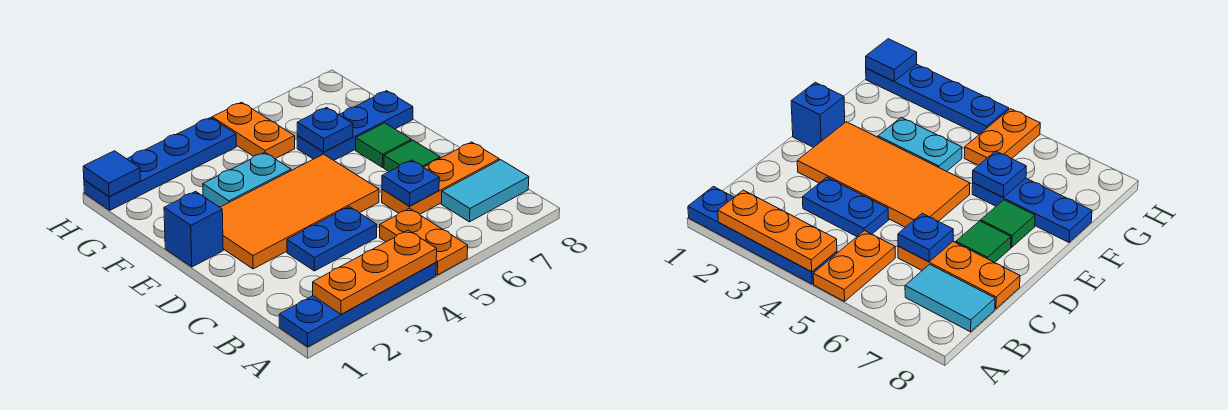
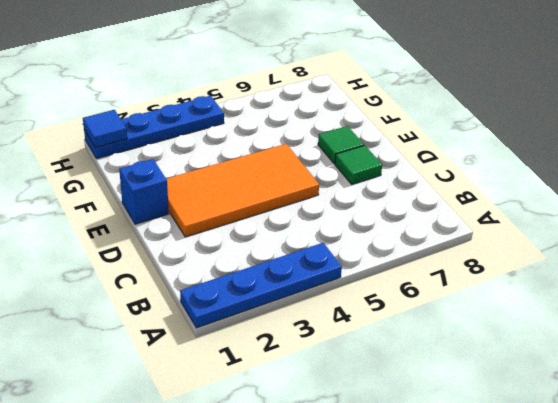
none -> orange plate A5:B5 level 1
none -> cyan tile B7:B8 level 1
none -> blue plate C3:C4 level 1

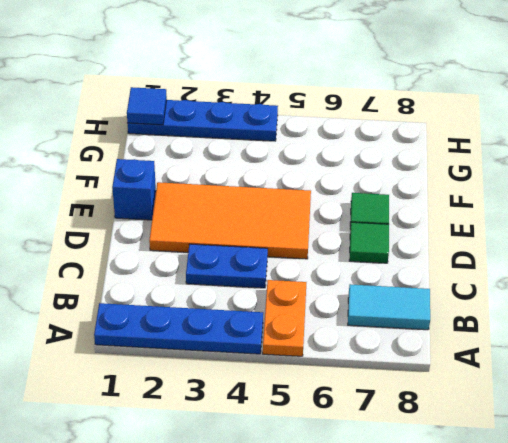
none -> orange plate C6:C8 level 1
none -> cyan plate F3:F4 level 1
none -> blue plate F6:F8 level 1

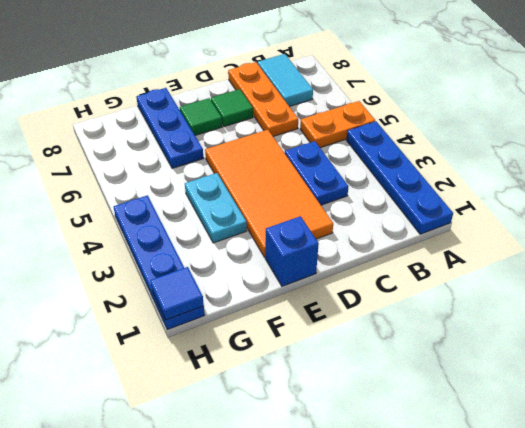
none -> orange plate G5:H5 level 1
none -> orange plate A2:A4 level 2
none -> blue plate C6 level 2

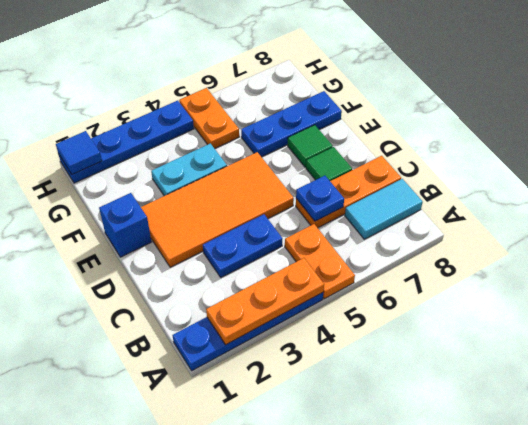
none -> blue plate F6 level 2

